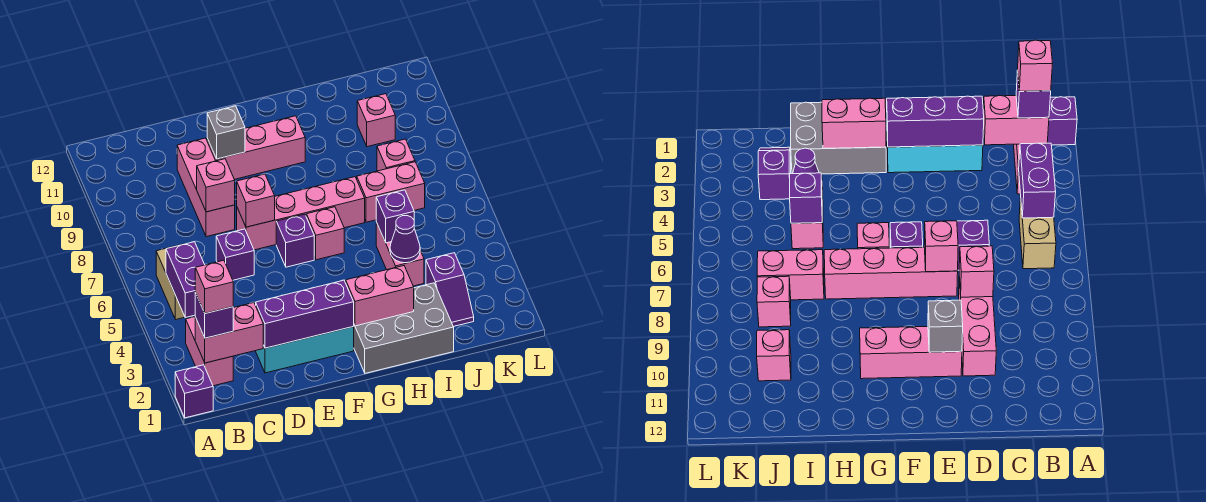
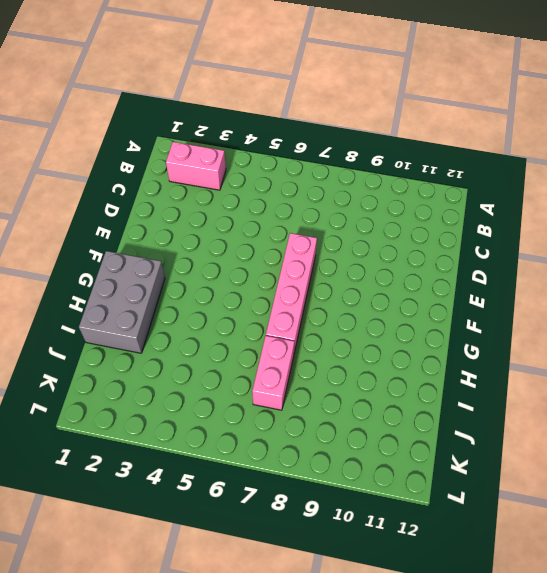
none -> purple brick A1 level 1
none -> tan brick B5:B6 level 1
none -> cyan brick D2:F2 level 1

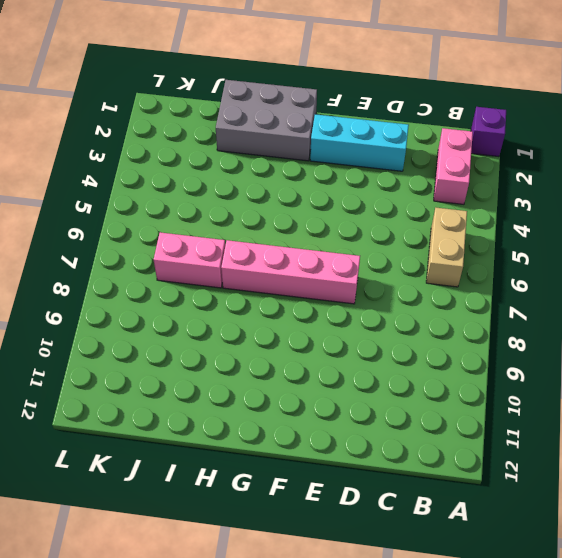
none -> purple brick D6 level 1
none -> pink brick D8:D10 level 1
none -> pink brick E10:G10 level 1

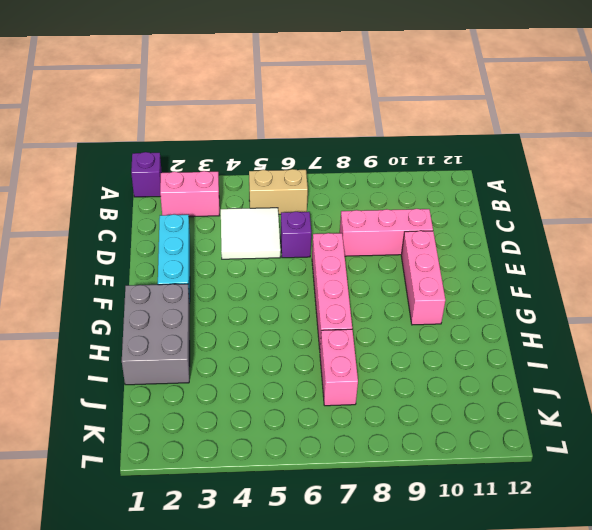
white tile C4:D5 level 1 -> none
none -> purple brick F6 level 1
none -> pink brick G6 level 1
none -> pink brick I4:I5 level 1

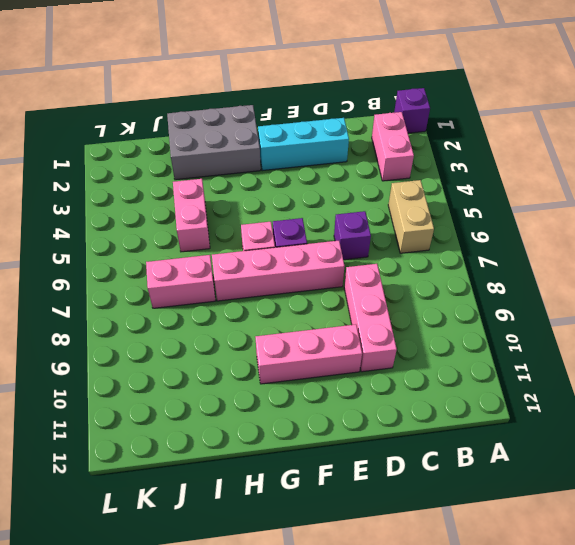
none -> purple slope J2:J3 level 1 top 3
none -> pink brick J8 level 1
none -> pink brick J10 level 1

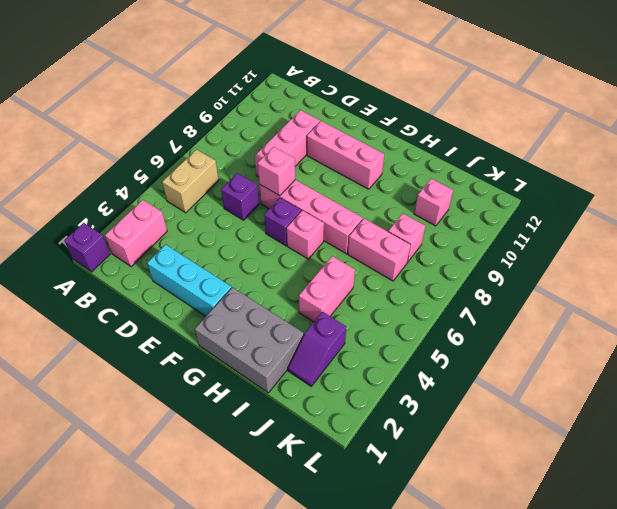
none -> pink brick B2:C2 level 2
none -> purple brick B4:B5 level 2
none -> purple brick D2:F2 level 2

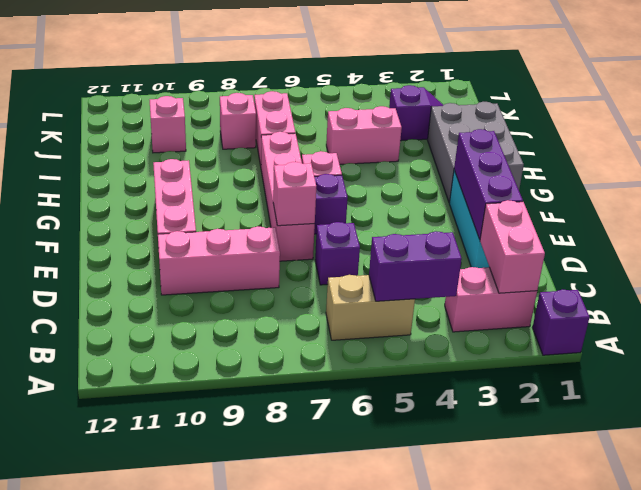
none -> pink brick D8 level 2
none -> grey brick E10 level 2
none -> pink brick G2:H2 level 2

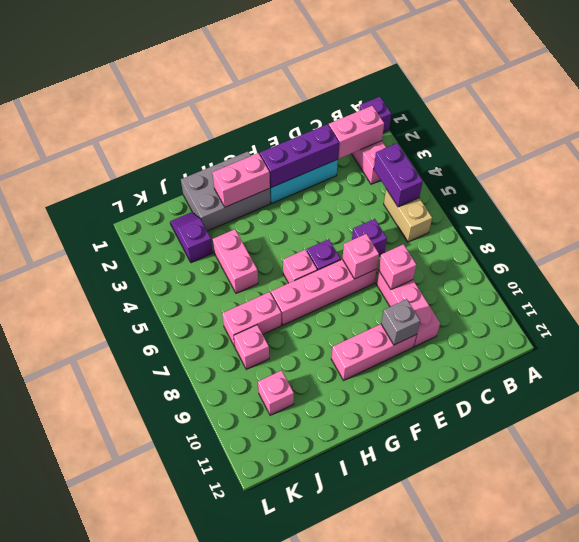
none -> purple cone I4 level 2
none -> purple brick I5 level 2
none -> purple brick B2 level 3

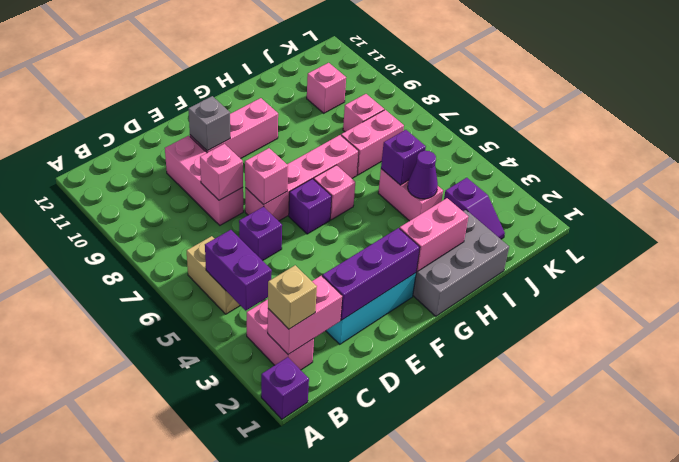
tan brick B2 level 3 -> purple brick B2 level 3
none -> pink brick B2 level 4

